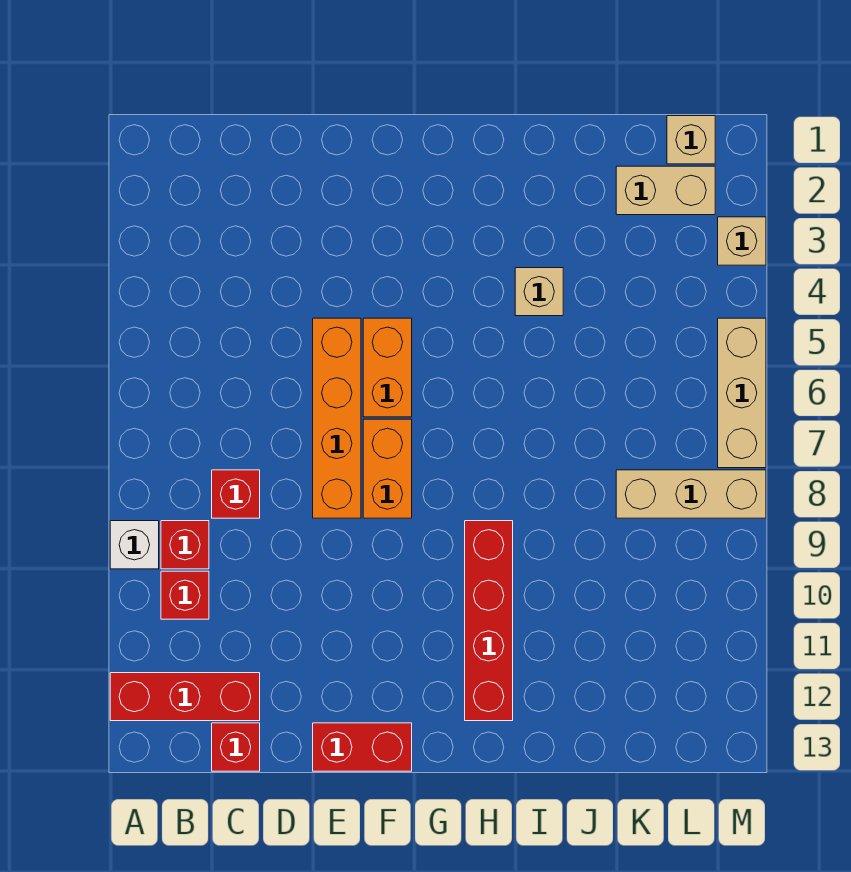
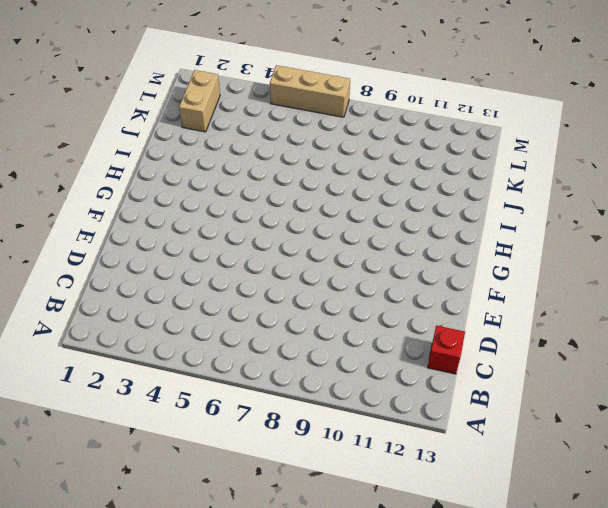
none -> white brick A9 level 1
none -> red brick A12:C12 level 1
none -> red brick B9 level 1

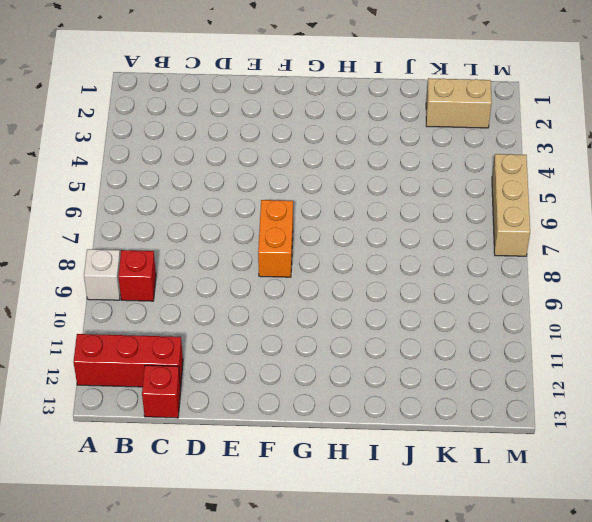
none -> red brick B10 level 1
none -> red brick C8 level 1
none -> orange brick E5:E8 level 1

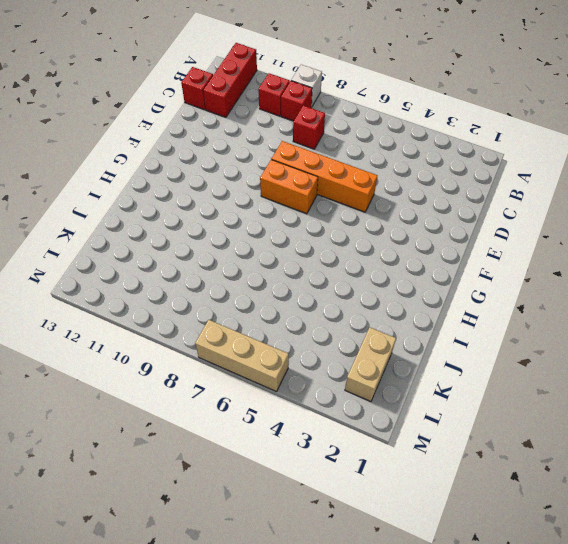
none -> red brick E13:F13 level 1
none -> orange brick F5:F6 level 1
none -> red brick H9:H12 level 1

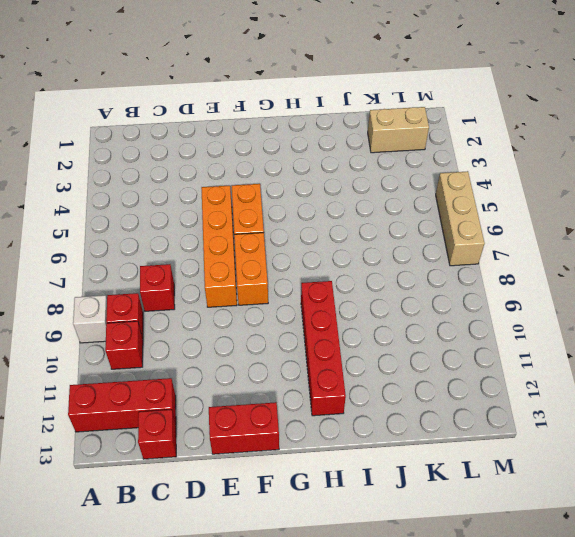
none -> tan brick I4 level 1
none -> tan brick K8:M8 level 1
none -> tan brick L1 level 1

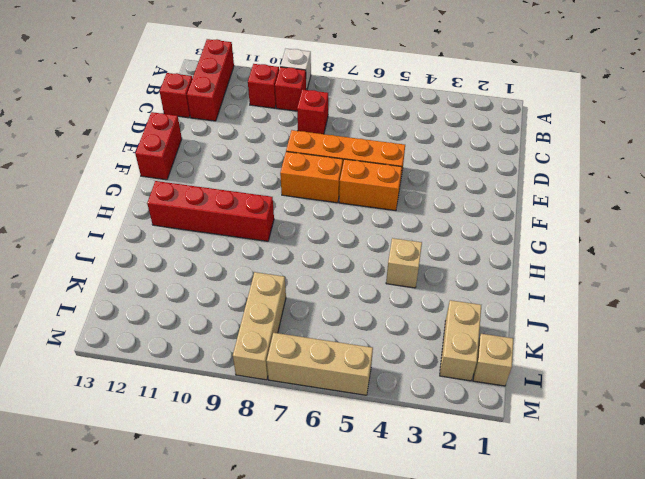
none -> tan brick M3 level 1

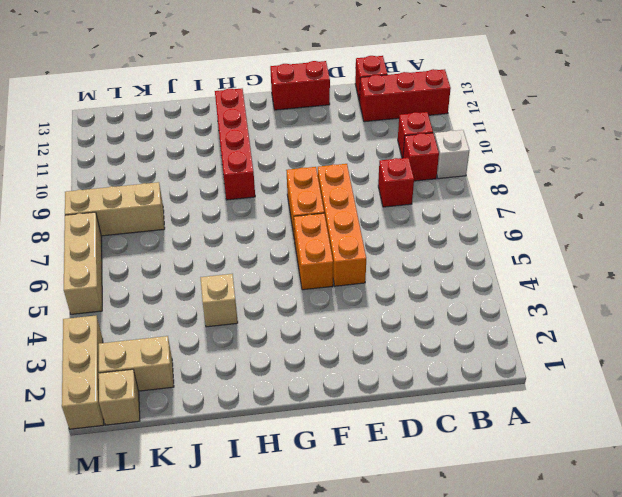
tan brick M1:M3 level 1 -> tan brick M3 level 1

